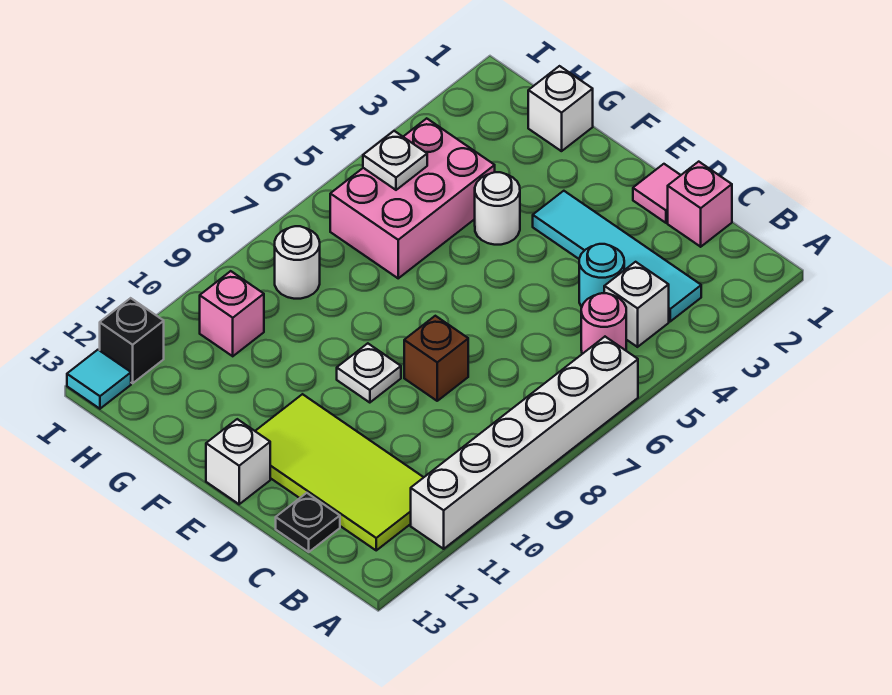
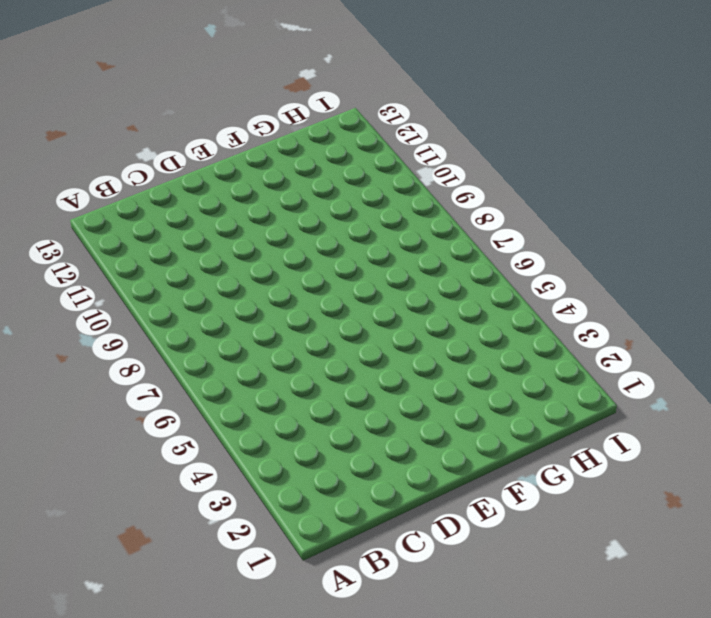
none -> white brick A6:A11 level 1
none -> cyan tile B3:E3 level 1
none -> white brick B4 level 1

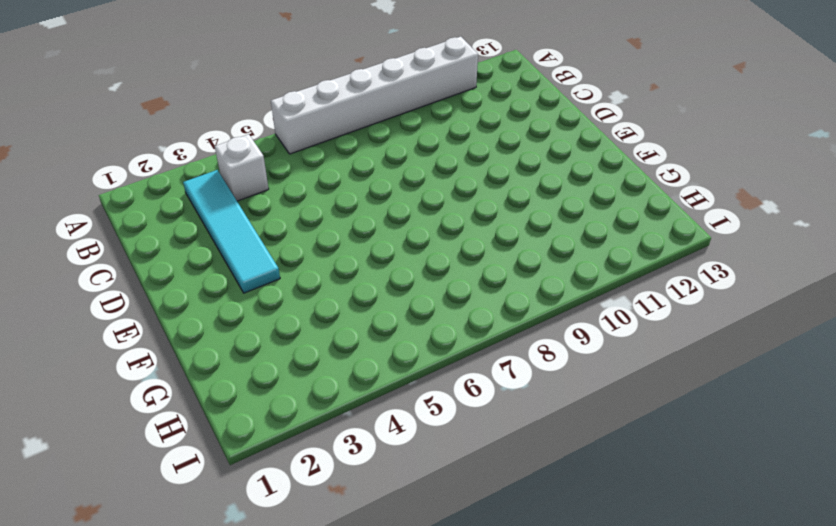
none -> pink round brick B5 level 1
none -> lime tile B11:E12 level 1
none -> pink brick C1 level 1

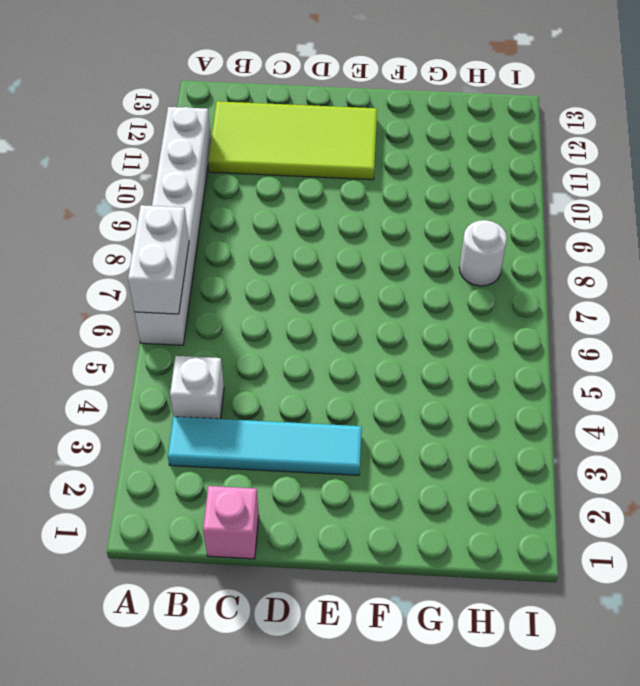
white brick A6:A7 level 2 -> none
none -> pink round brick B5 level 1
none -> cyan round brick C4 level 1
none -> black plate C13 level 1

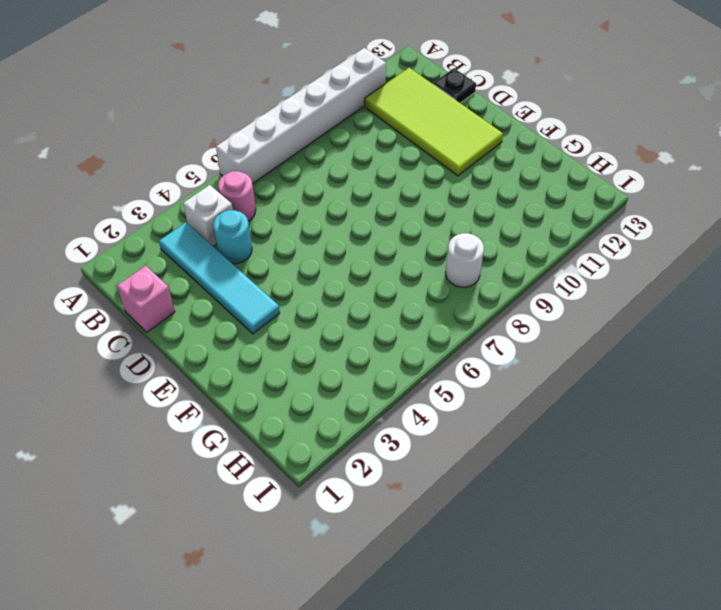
none -> pink tile D1 level 1
none -> brown brick D8 level 1
none -> white plate E9 level 1

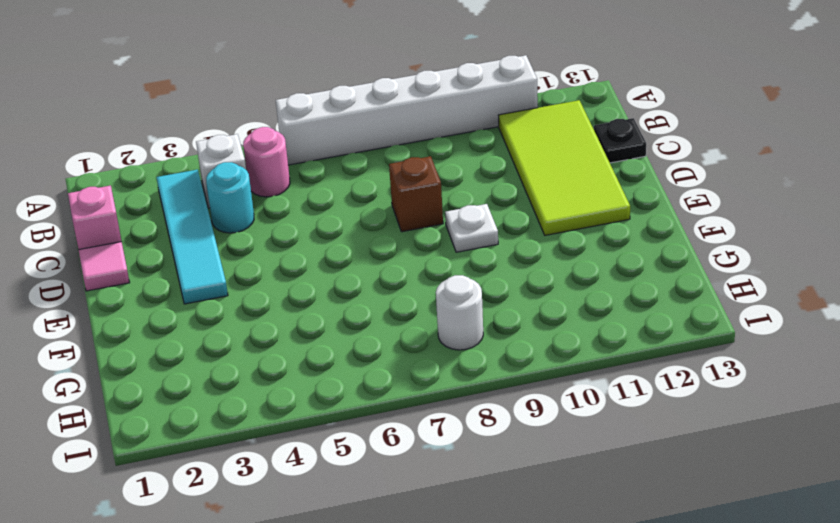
none -> white brick E13 level 1
none -> white round brick F4 level 1
none -> white brick G1 level 1

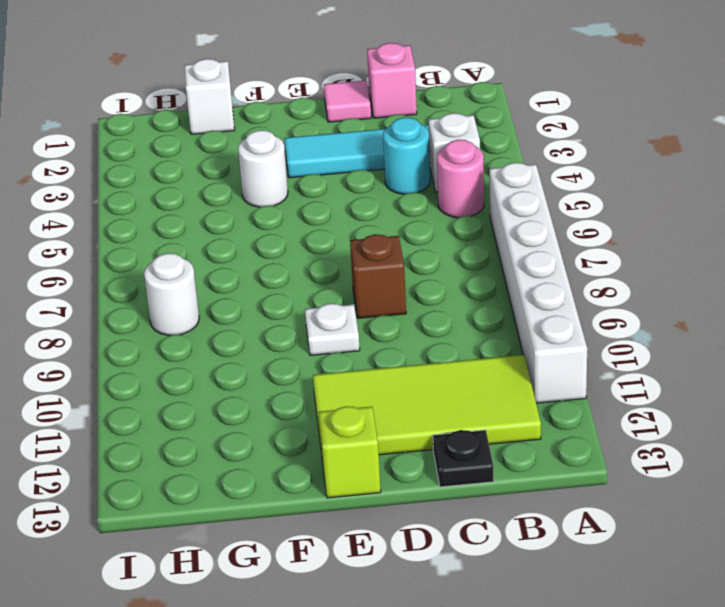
lime brick E13 level 1 -> white brick E13 level 1
none -> pink brick G4:H6 level 1
none -> pink brick H10 level 1
none -> black brick I12 level 1

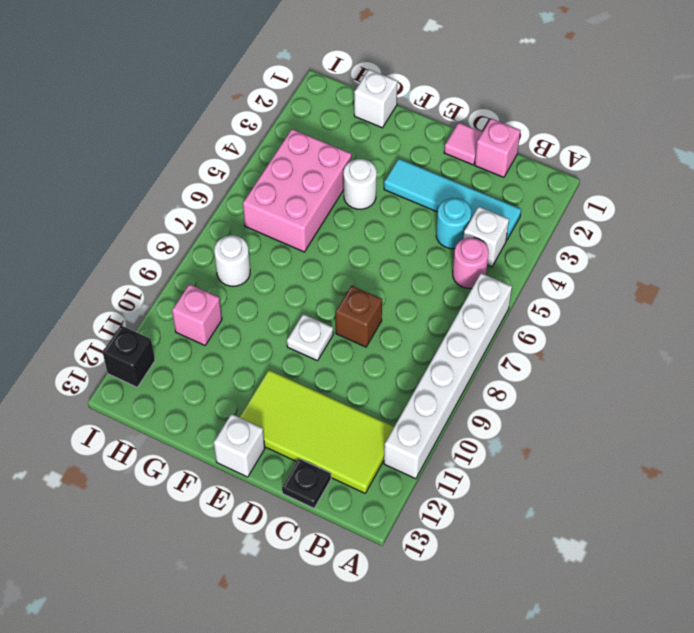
none -> cyan tile I13 level 1
none -> white plate H5 level 2

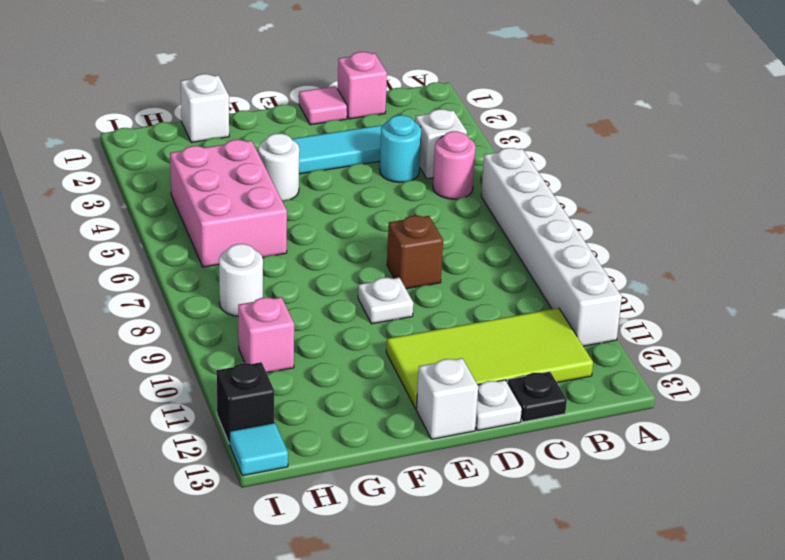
white plate D13 level 1 -> white plate H5 level 2

